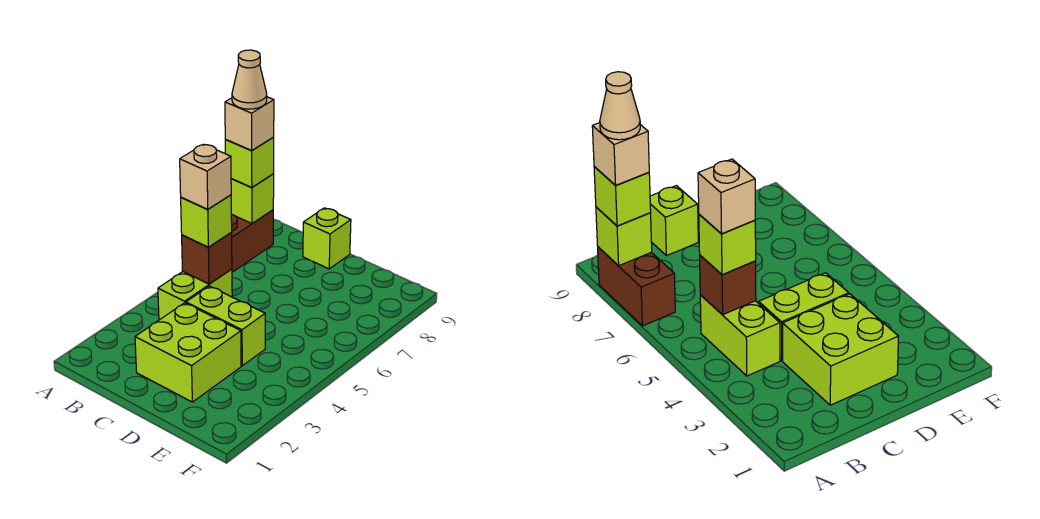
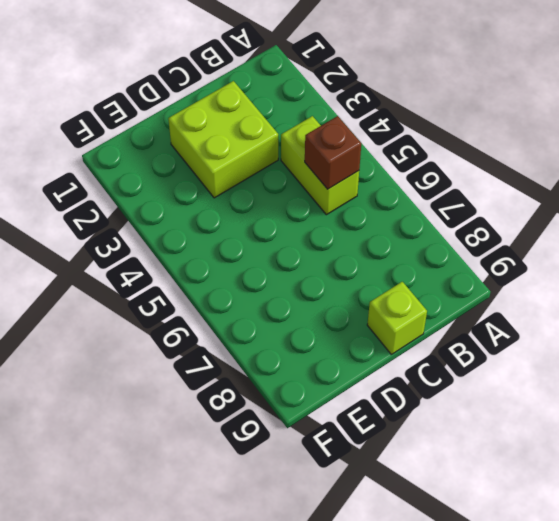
none -> brown brick A7:A8 level 1
none -> lime brick C4:D4 level 1
none -> lime brick A8 level 2

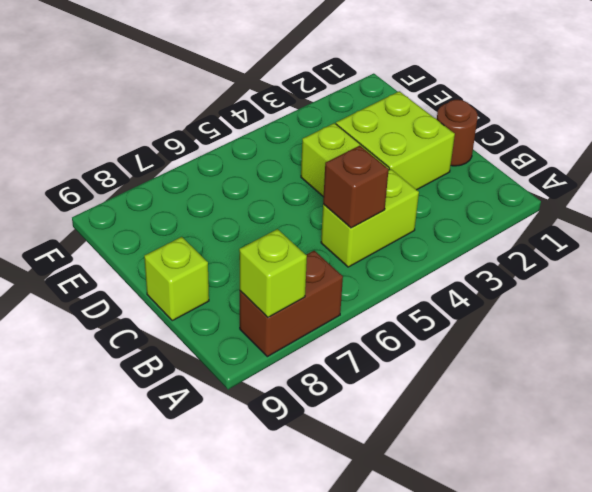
brown round brick C1 level 1 -> none
none -> lime brick A8 level 3
none -> lime brick B5 level 3
none -> tan brick A8 level 4

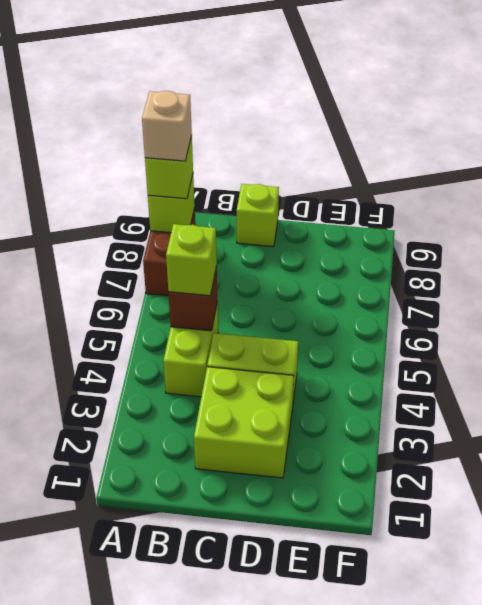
none -> tan brick B5 level 4
none -> tan cone A8 level 5

